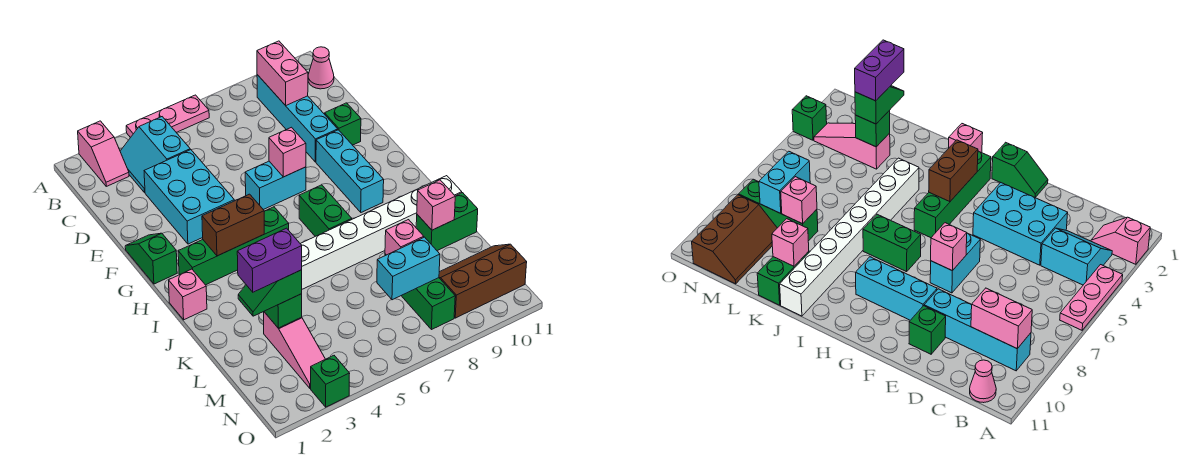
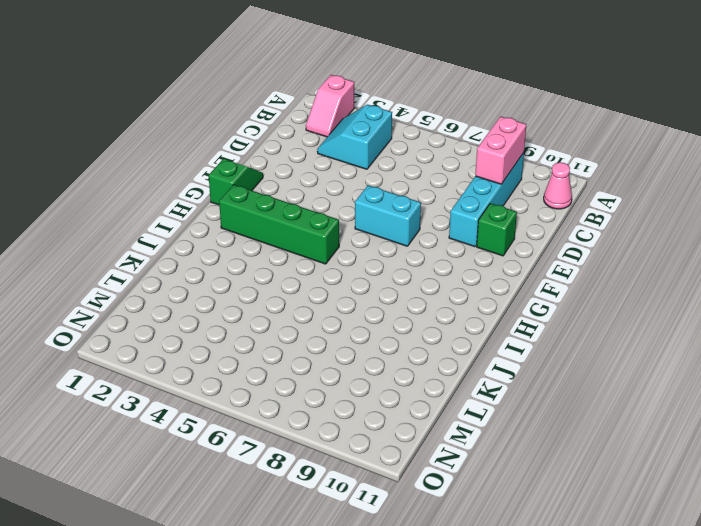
none -> pink plate A4:A6 level 1
none -> cyan brick D3:F4 level 1
none -> cyan brick F9:H9 level 1

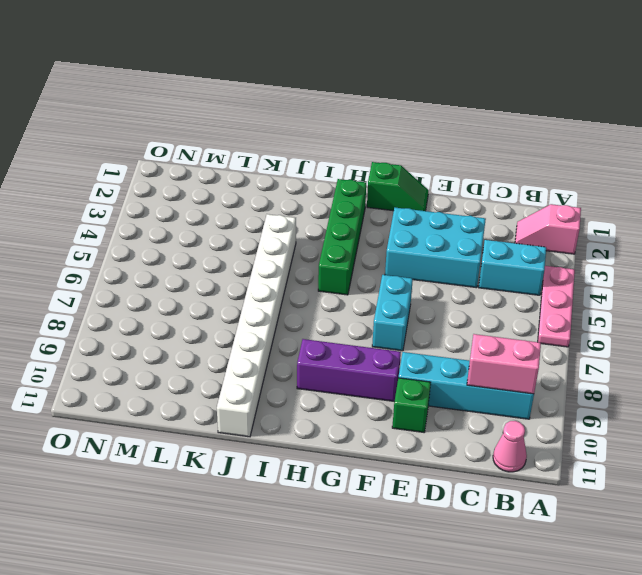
purple brick F9:H9 level 1 -> cyan brick F9:H9 level 1
none -> green brick H7:I7 level 1
none -> pink brick I1 level 1
none -> green brick K10:K11 level 1

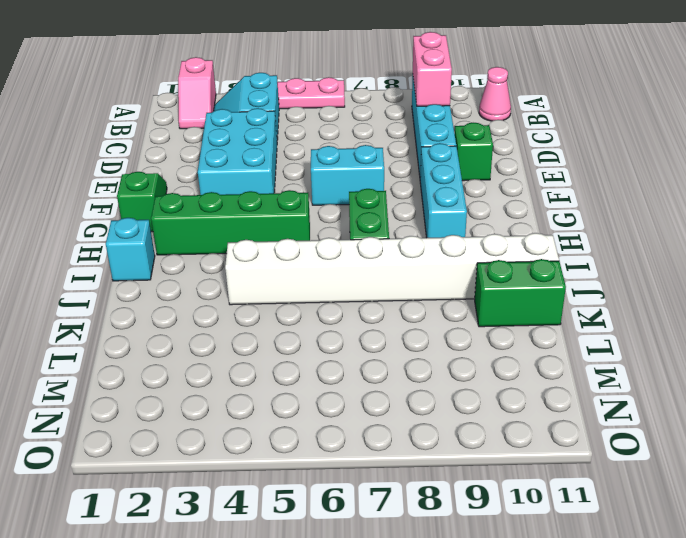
cyan brick I1 level 1 -> pink brick I1 level 1
none -> pink slope L3:N3 level 1 top L
none -> green brick L8:N8 level 1
none -> brown slope M9:N11 level 1 top N

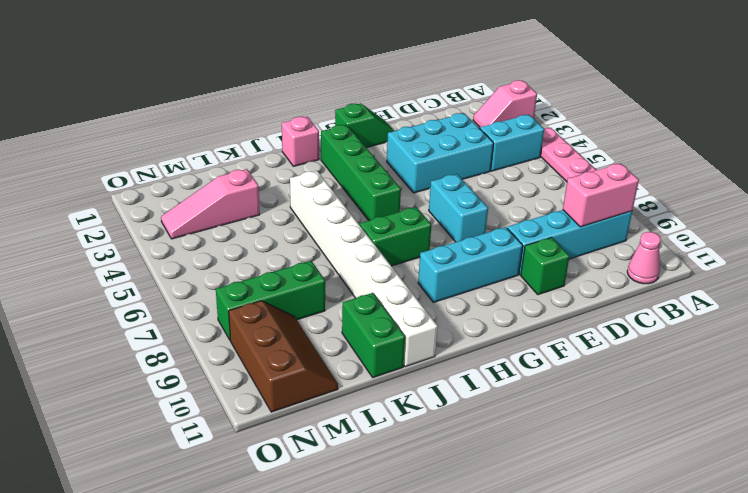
none -> green brick O3 level 1
none -> pink brick F7 level 2
none -> brown brick H3:H4 level 2

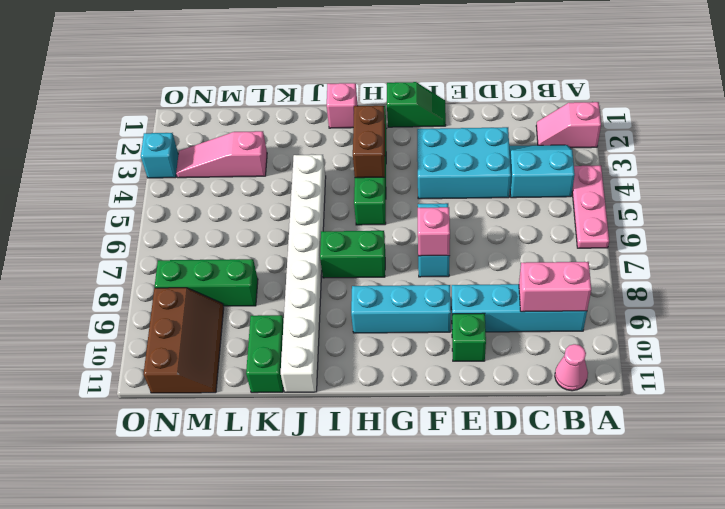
cyan brick O3 level 1 -> green brick O3 level 1
none -> pink brick K10 level 2
none -> green brick L3 level 2
none -> pink brick L8 level 2

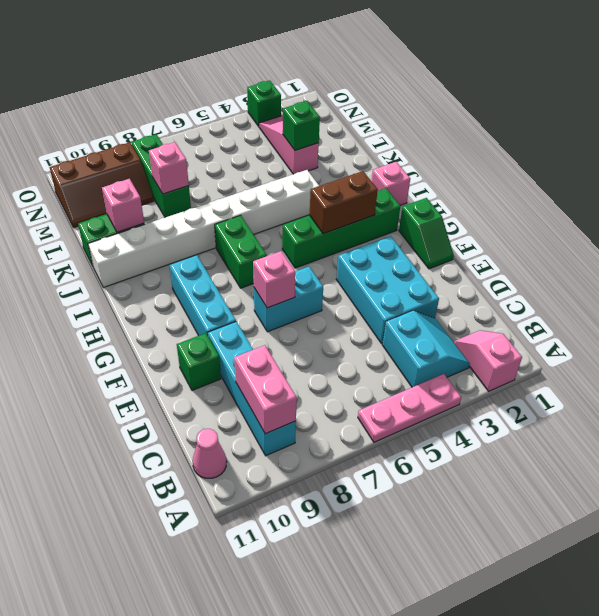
none -> cyan brick M7:M8 level 2
none -> green slope L2:L3 level 3 top 3
none -> purple brick L2:L3 level 4

